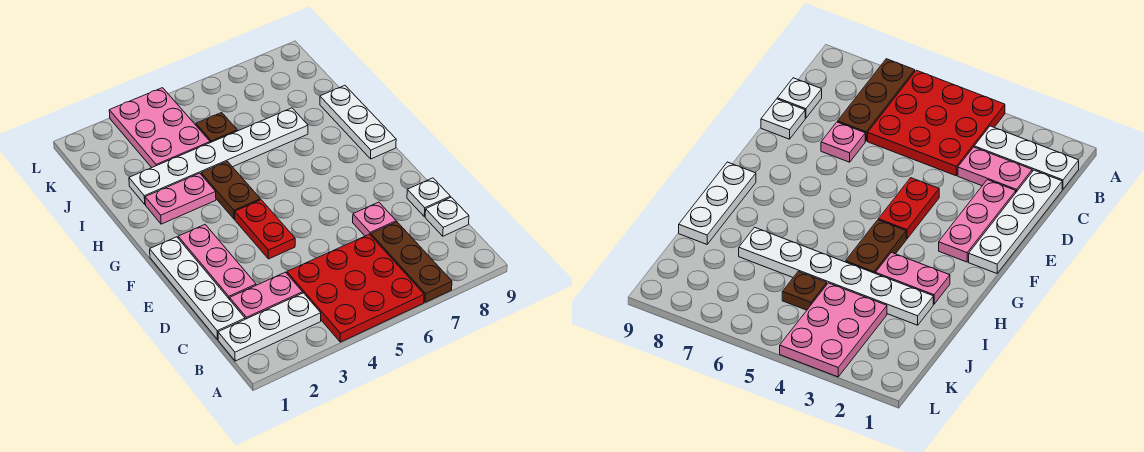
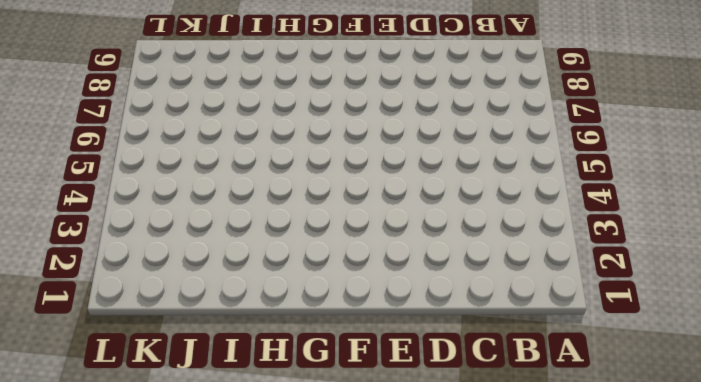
none -> red plate A4:C6 level 1
none -> brown plate A7:C7 level 1
none -> white plate B1:B3 level 1

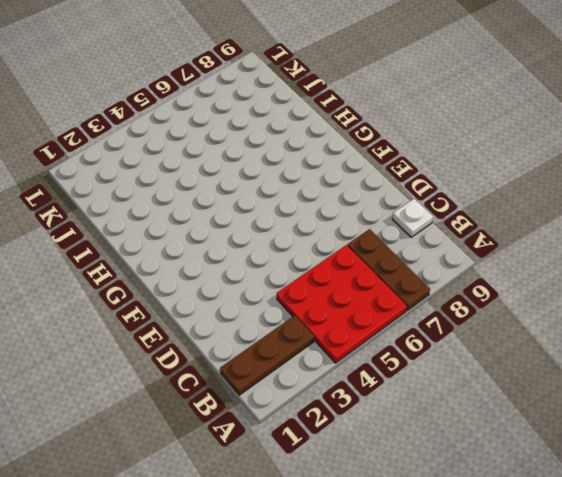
brown plate B1:B3 level 1 -> white plate B1:B3 level 1
none -> white plate C1:F1 level 1
none -> pink plate C2:C3 level 1
none -> pink plate D2:F2 level 1

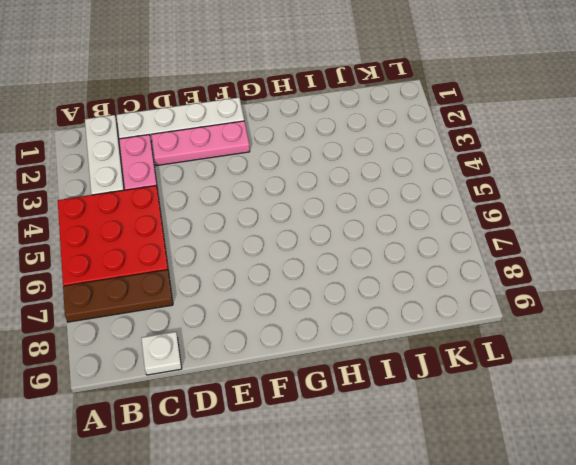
none -> pink plate D7 level 1
none -> white plate D9 level 1
none -> red plate E4:F4 level 1

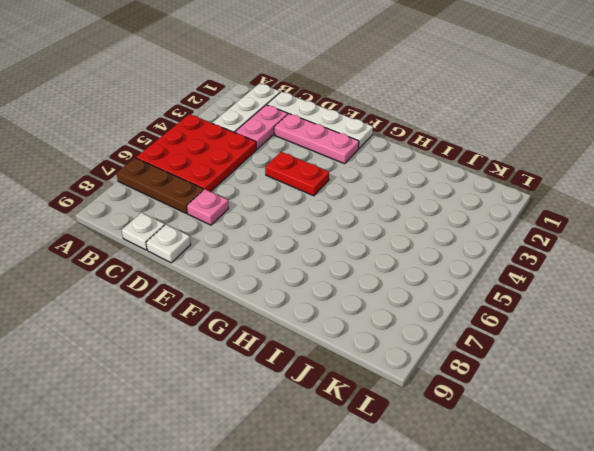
none -> brown plate G4:H4 level 1
none -> white plate G9:I9 level 1
none -> pink plate H2:H3 level 1

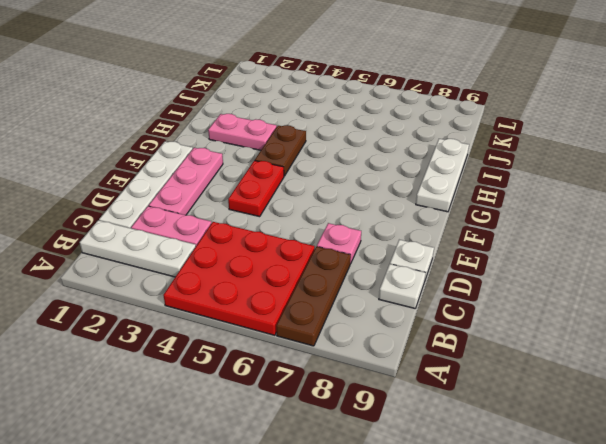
none -> white plate I2:I7 level 1
none -> pink plate J3:L4 level 1
none -> brown plate J5 level 1

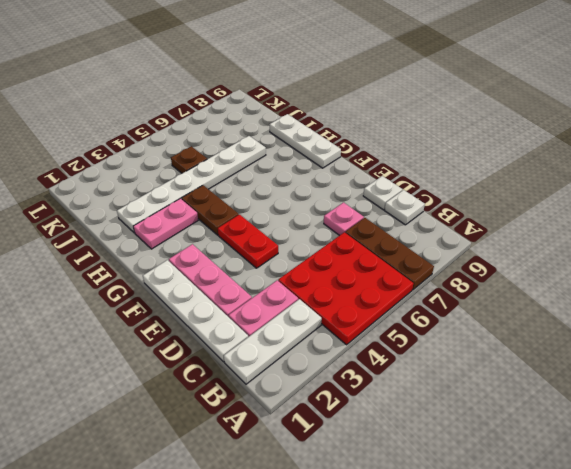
none -> pink plate J3:L4 level 1

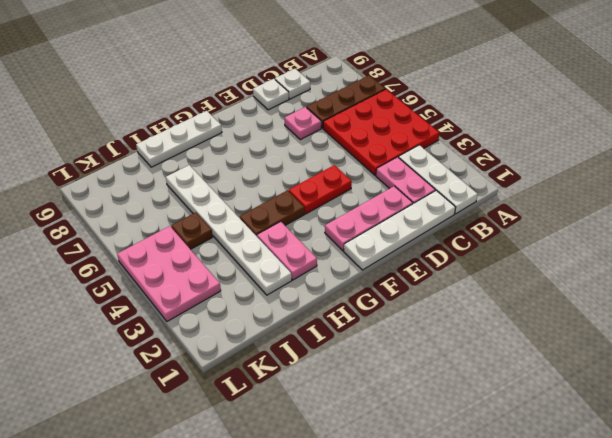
pink plate K3:L5 level 1 -> pink plate J3:L4 level 1

